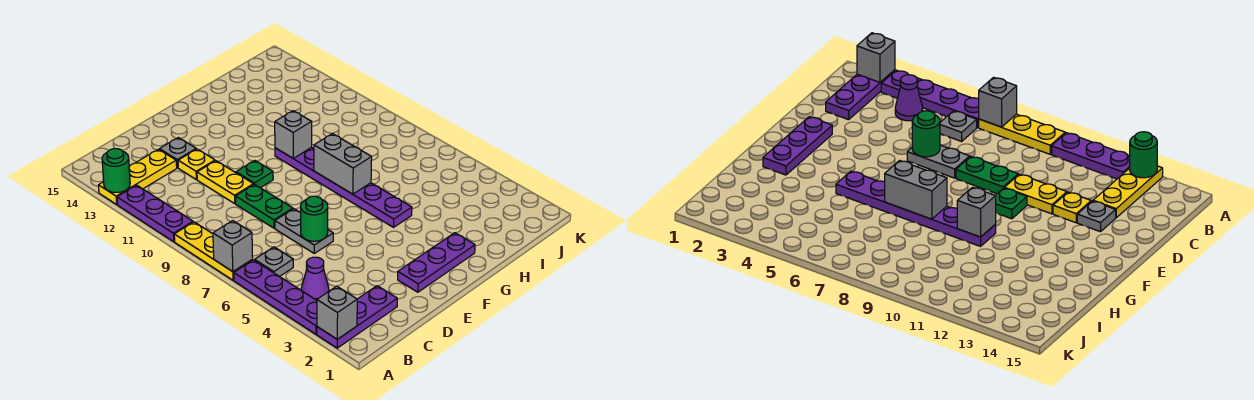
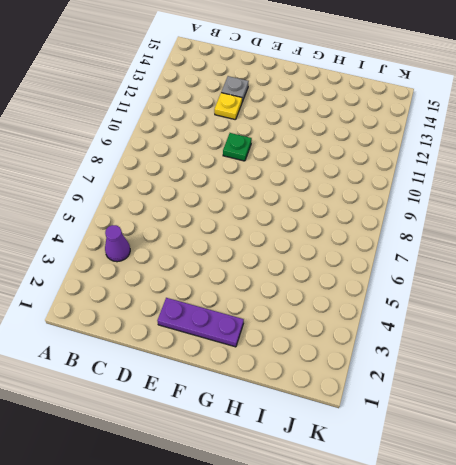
none -> purple plate A2:C2 level 1
none -> purple plate A3:A6 level 1
none -> yellow plate A7:A9 level 1

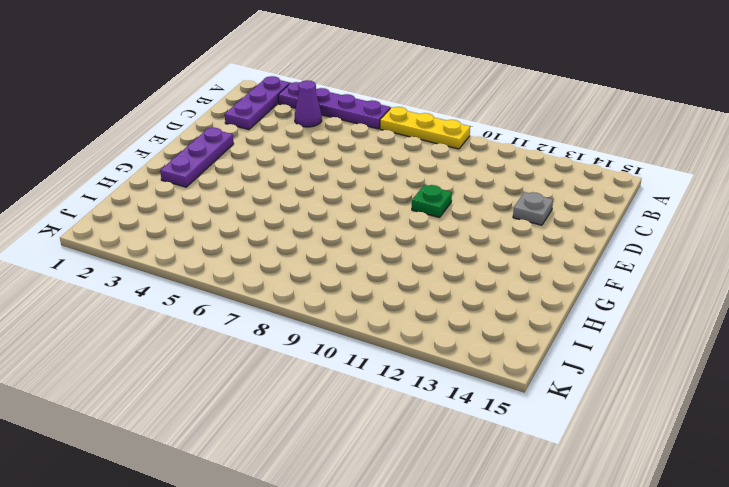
none -> purple plate A10:A12 level 1
none -> yellow plate A13:C13 level 1
none -> grey plate B6 level 1

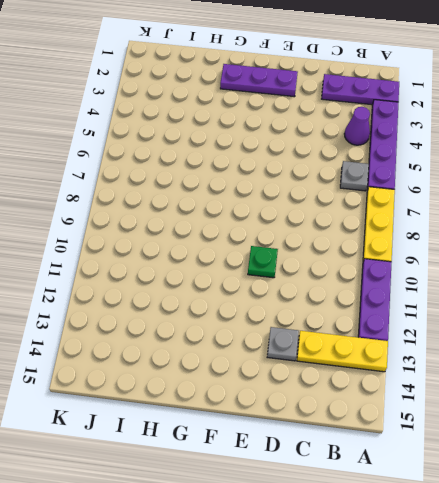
none -> grey plate D6:D7 level 1
none -> green plate D8:D9 level 1
none -> yellow plate D10:D11 level 1

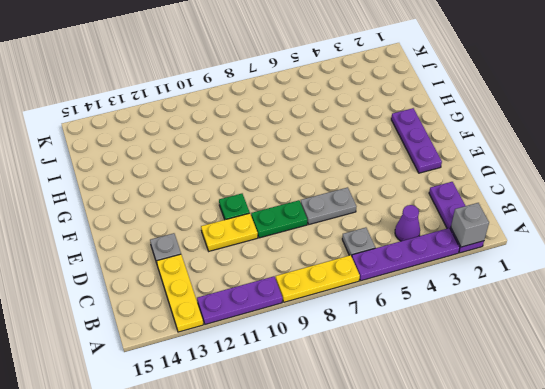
none -> yellow plate D12 level 1
none -> purple plate G5:G10 level 1
none -> grey brick A7 level 2

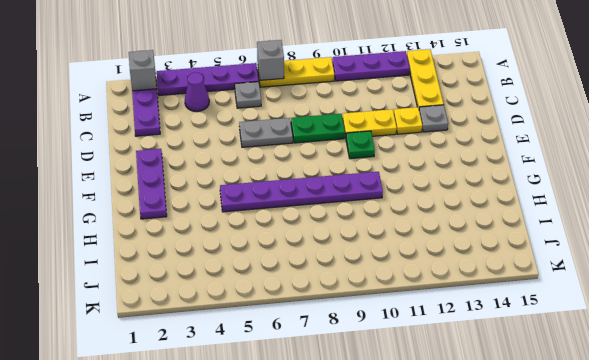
none -> green round brick A13 level 2
none -> green round brick D6 level 2
none -> grey brick G7:G8 level 2

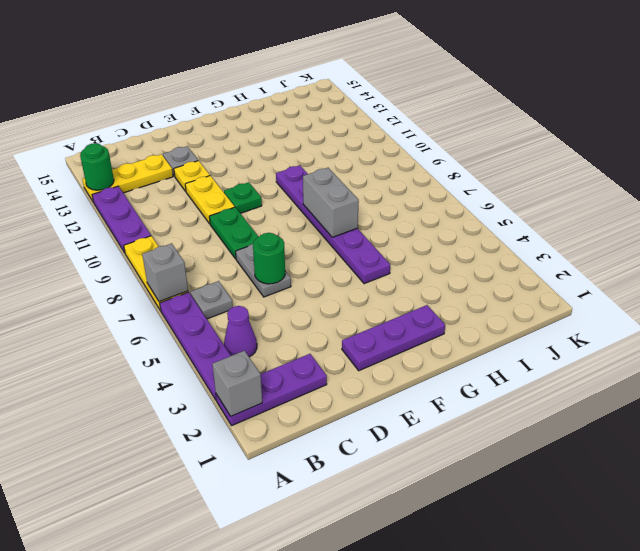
none -> grey brick G10 level 2

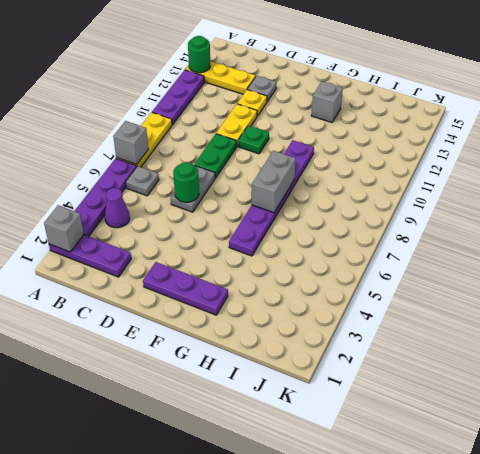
grey brick G13 level 1 -> grey brick G10 level 2

